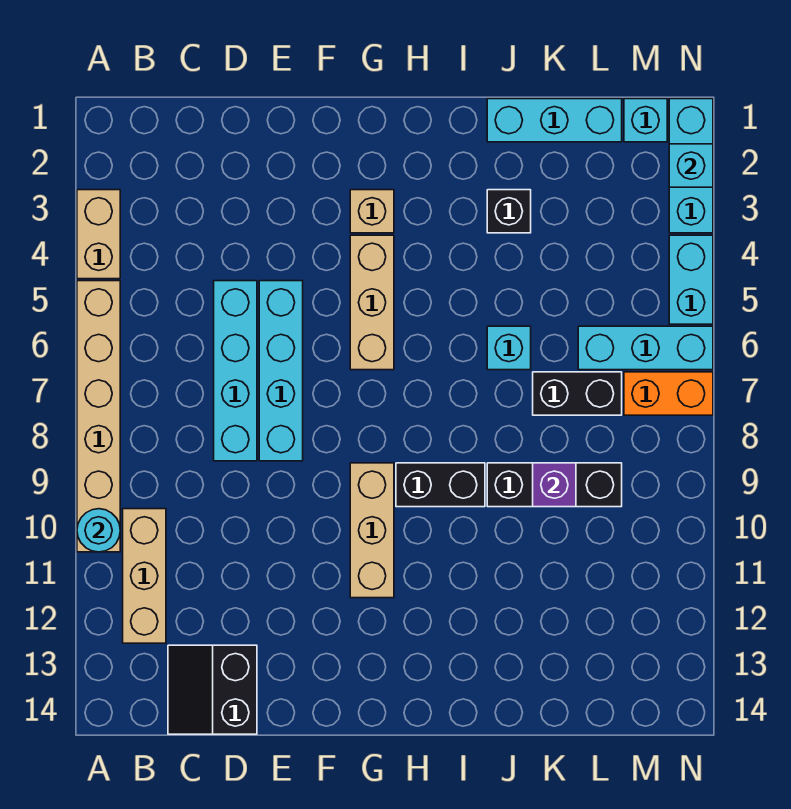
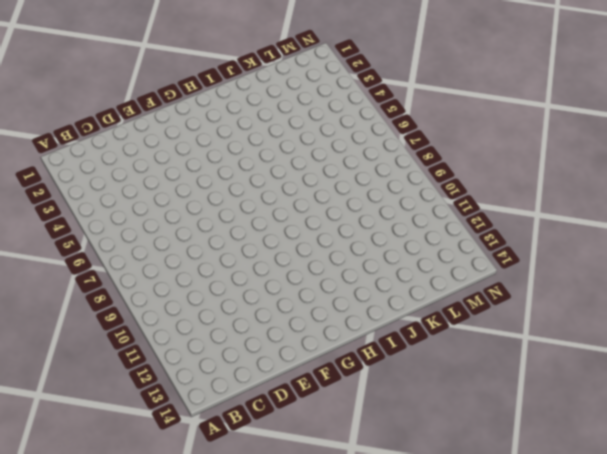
none -> tan brick A3:A4 level 1
none -> tan brick A5:A10 level 1
none -> tan brick B10:B12 level 1

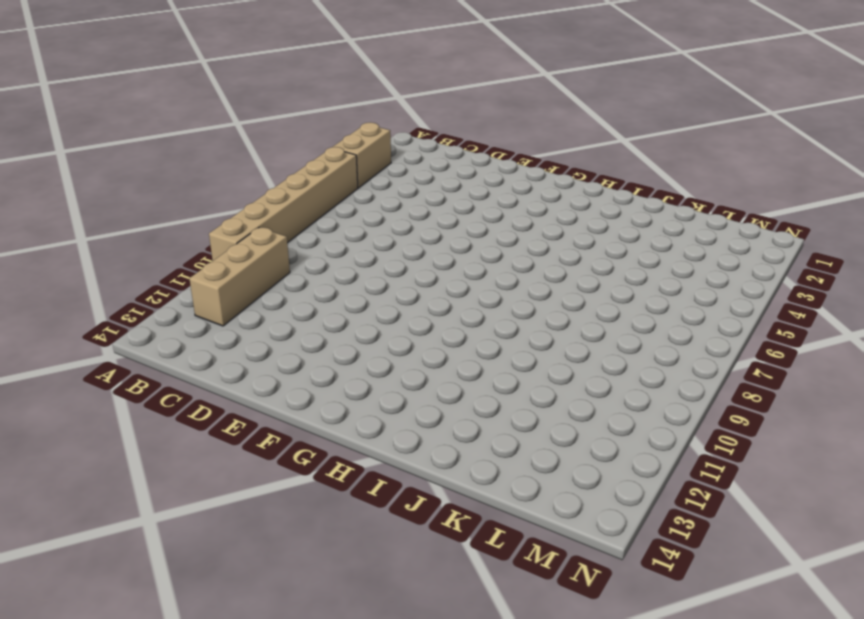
none -> black slope C13:D14 level 1 top D
none -> cyan brick D5:D8 level 1
none -> cyan brick E5:E8 level 1

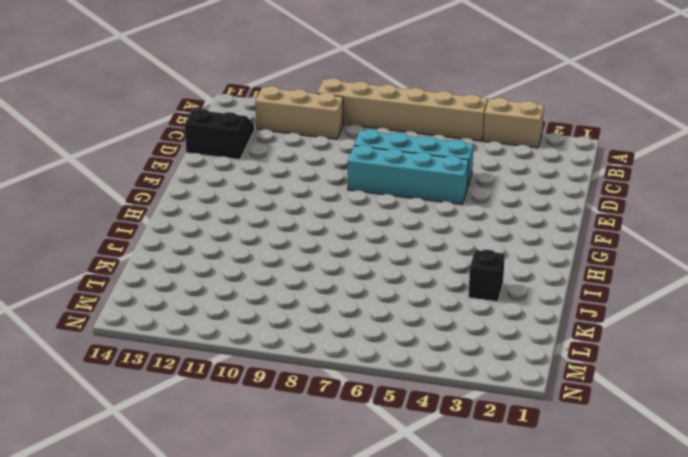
none -> tan brick G3 level 1
none -> tan brick G4:G6 level 1
none -> tan brick G9:G11 level 1

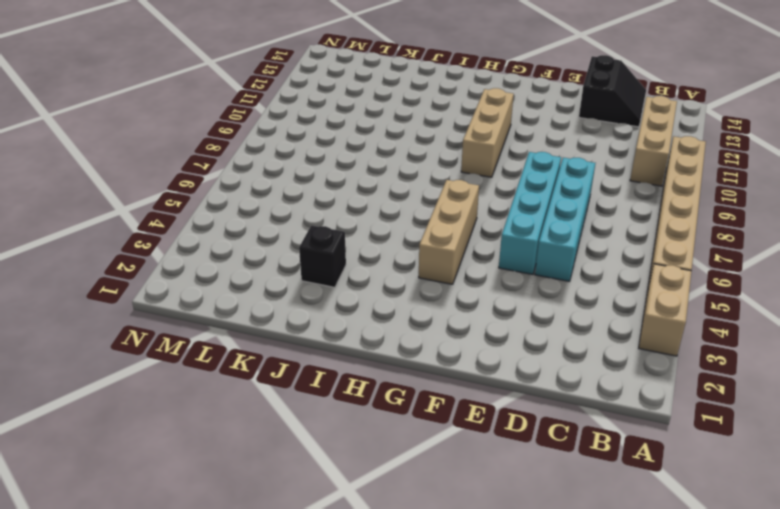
none -> tan brick G3 level 1
none -> black brick H9:I9 level 1
none -> cyan brick J1:L1 level 1

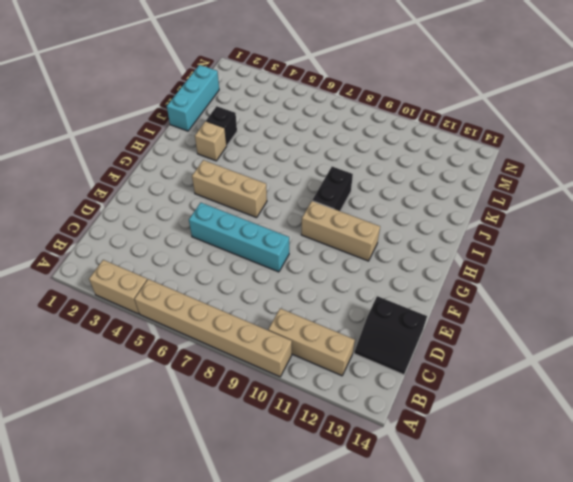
tan brick I3 level 1 -> tan brick G3 level 1
none -> cyan brick D5:D8 level 1
none -> cyan brick J6 level 1
none -> black brick J9:L9 level 1

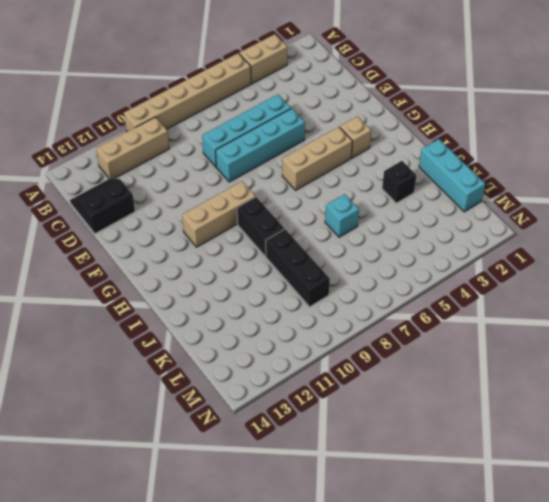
none -> black brick K7:L7 level 1
none -> cyan brick L6:N6 level 1
none -> cyan brick M1 level 1

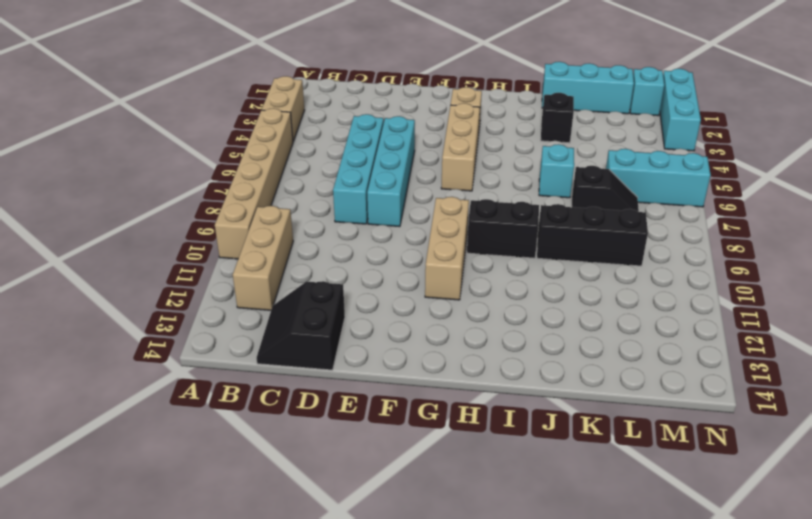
black slope K7:L7 level 1 top K -> black brick K7:L7 level 1
none -> orange brick M7:N7 level 1
none -> cyan brick N4:N5 level 1
none -> cyan round brick A10 level 2

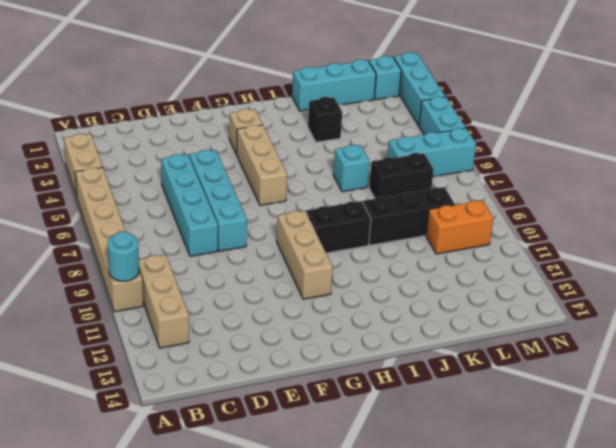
orange brick L10:M10 level 1 -> orange brick M7:N7 level 1
none -> black slope C13:D14 level 1 top D
none -> purple brick K9 level 2
none -> cyan brick N2 level 2

